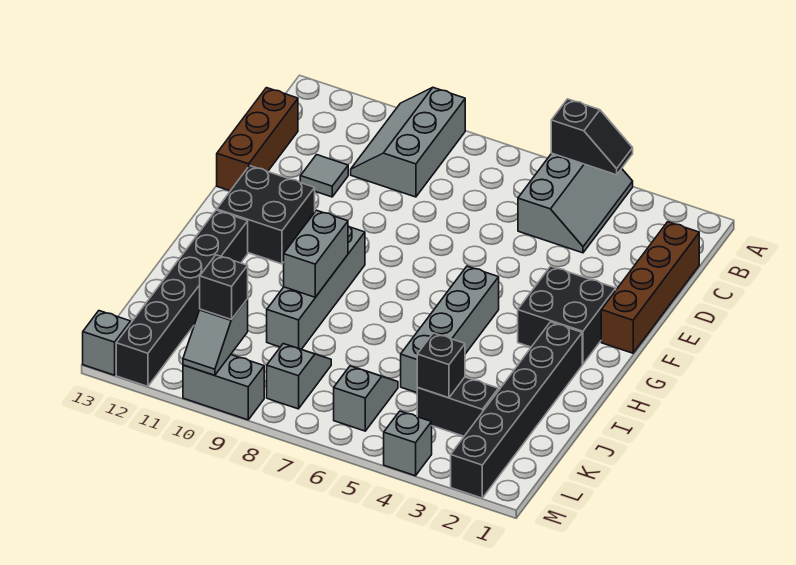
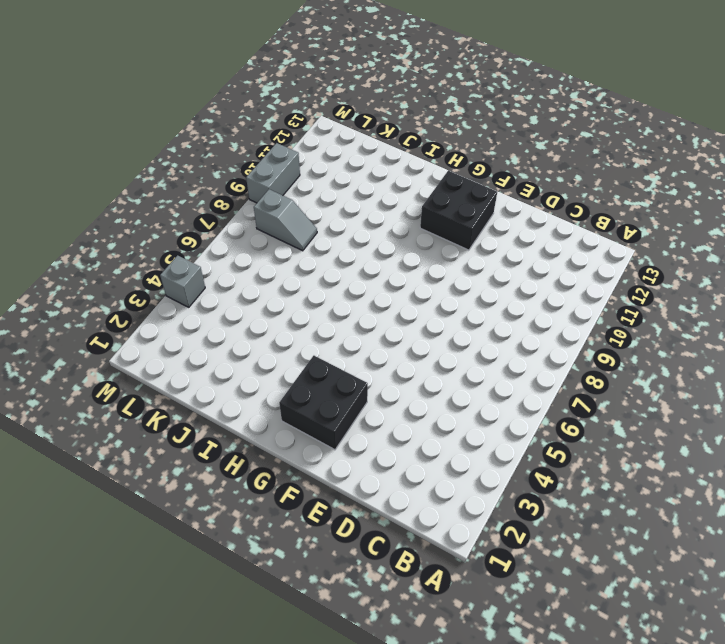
none -> grey slope A4:C5 level 1 top 5
none -> grey slope A9:C10 level 1 top 9
none -> brown brick C1:F1 level 1

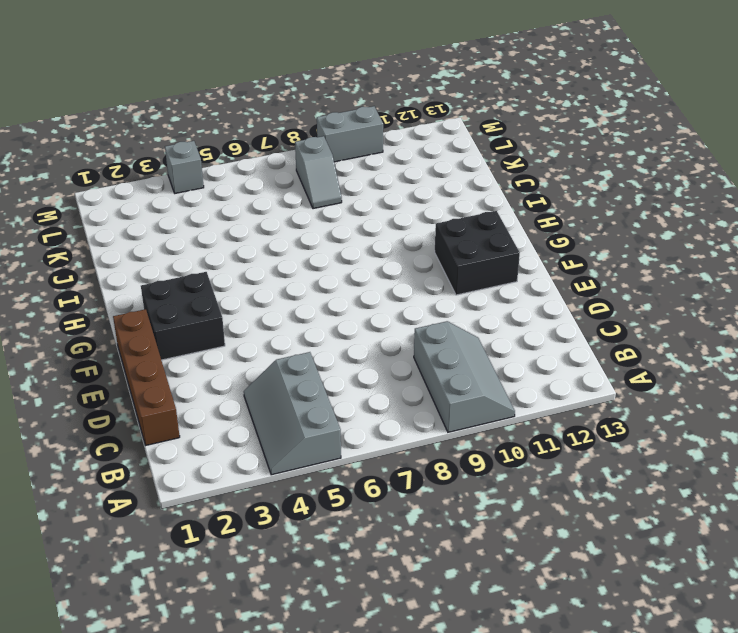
none -> brown brick C13:E13 level 1
none -> grey tile D11 level 1
none -> grey brick G5:J5 level 1

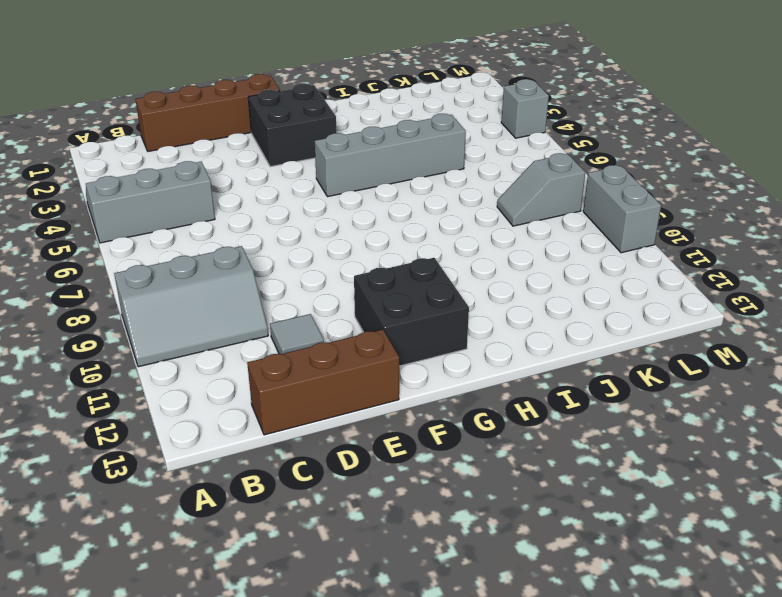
none -> grey brick G9:J9 level 1
none -> black brick H2:M2 level 1
none -> black brick H12:M12 level 1

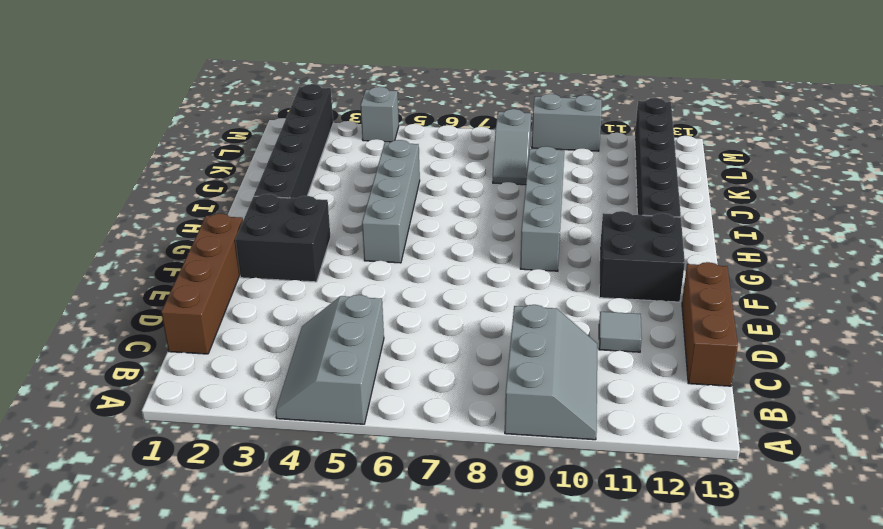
none -> black brick K3:K4 level 1
none -> grey slope K6:L6 level 1 top L
none -> grey brick M13 level 1

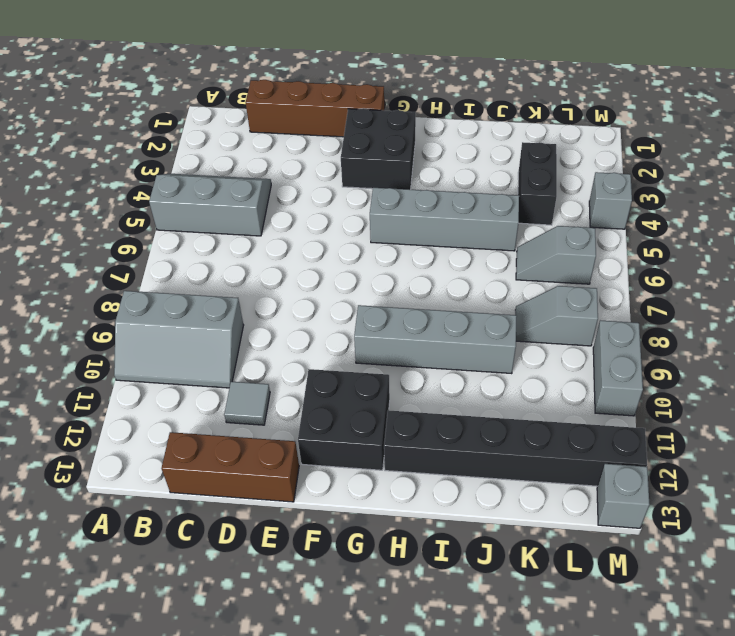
none -> black brick H2:M2 level 1
none -> black slope A4:A5 level 2 top 5
none -> grey brick H9:I9 level 2

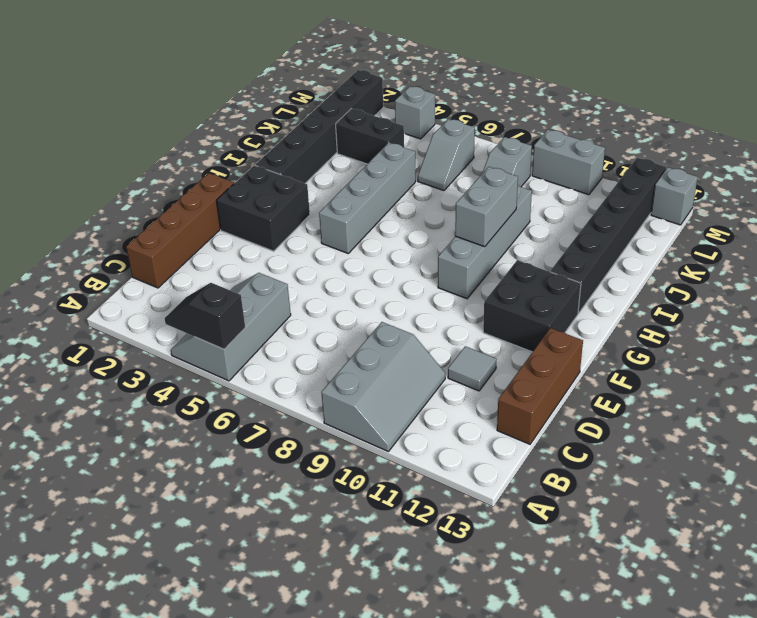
none -> black brick K4 level 2
none -> grey slope L10:M10 level 2 top L
none -> black brick L10 level 3

